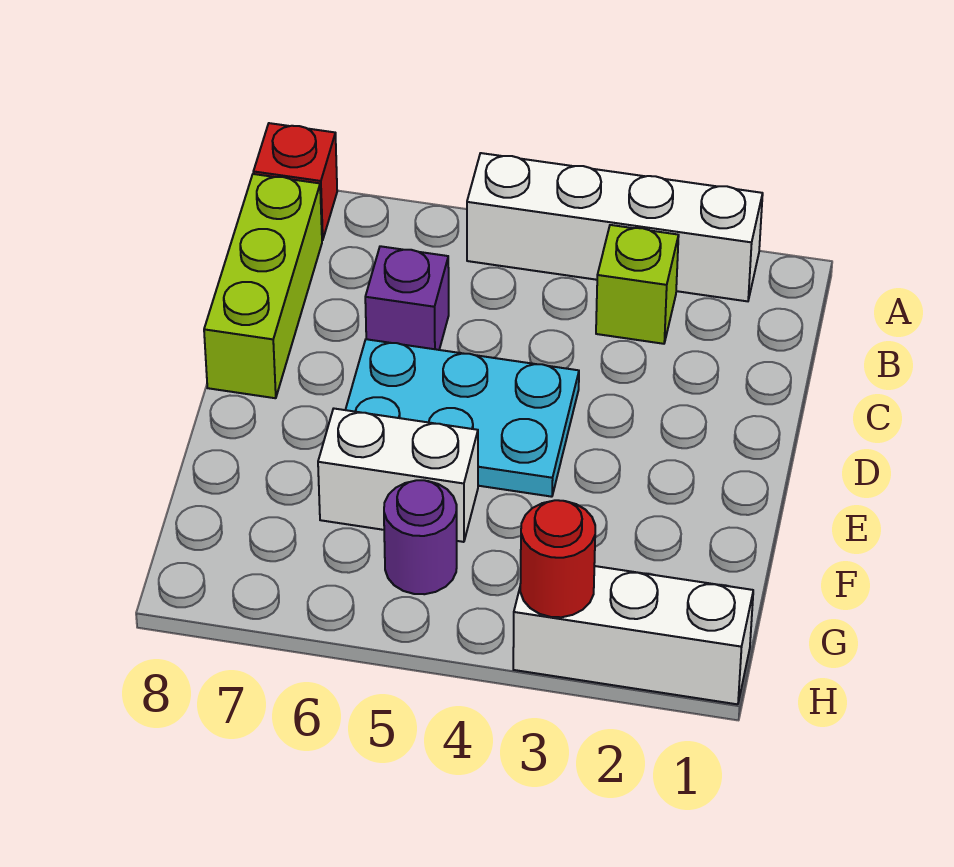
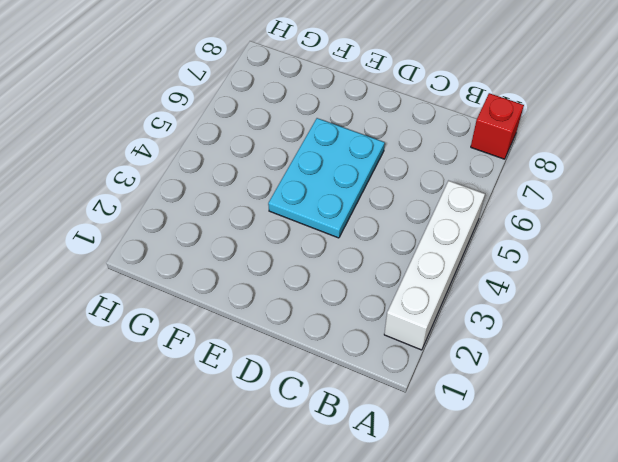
none -> lime brick B3 level 1
none -> lime brick B8:D8 level 1

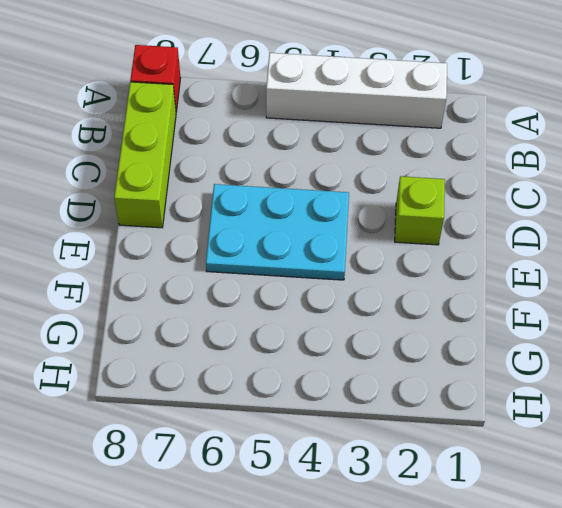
lime brick D2 level 1 -> lime brick B3 level 1
none -> purple brick C6 level 1
none -> white brick F5:F6 level 1

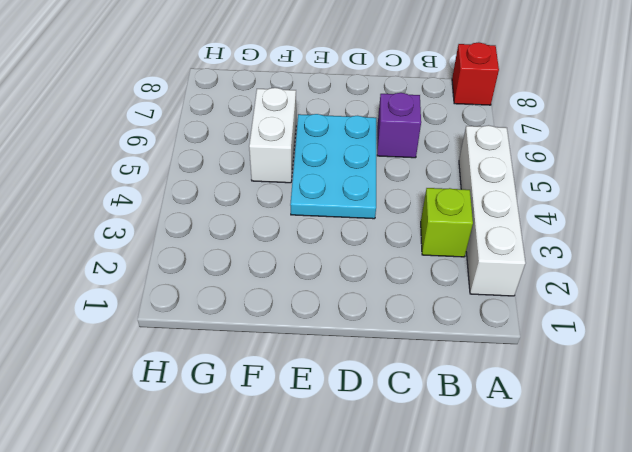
none -> lime brick B8:D8 level 1
none -> purple round brick G5 level 1

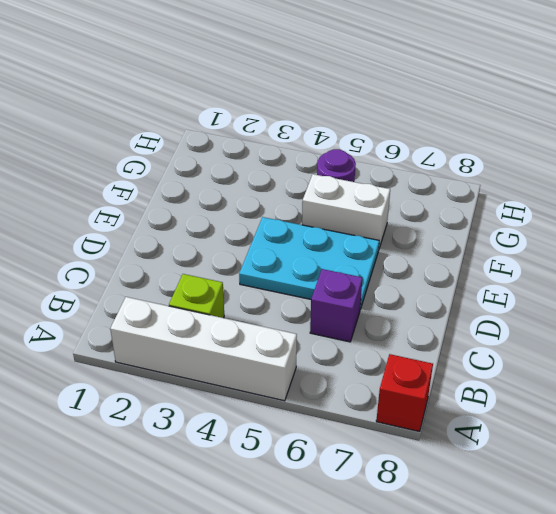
none -> lime brick B8:D8 level 1
none -> white brick H1:H3 level 1

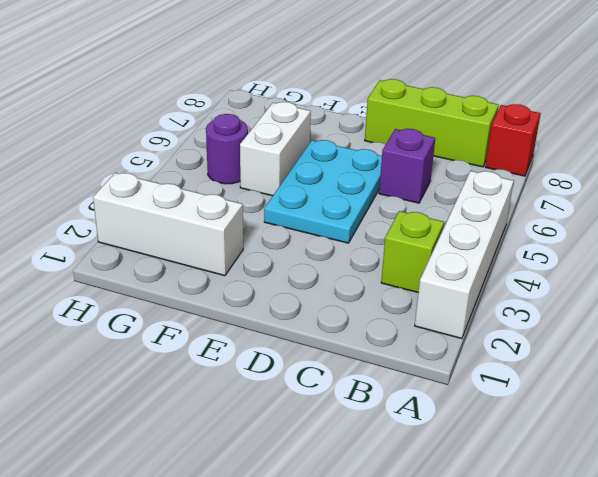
white brick F2:H2 level 1 -> white brick H1:H3 level 1
none -> red round brick H3 level 2

